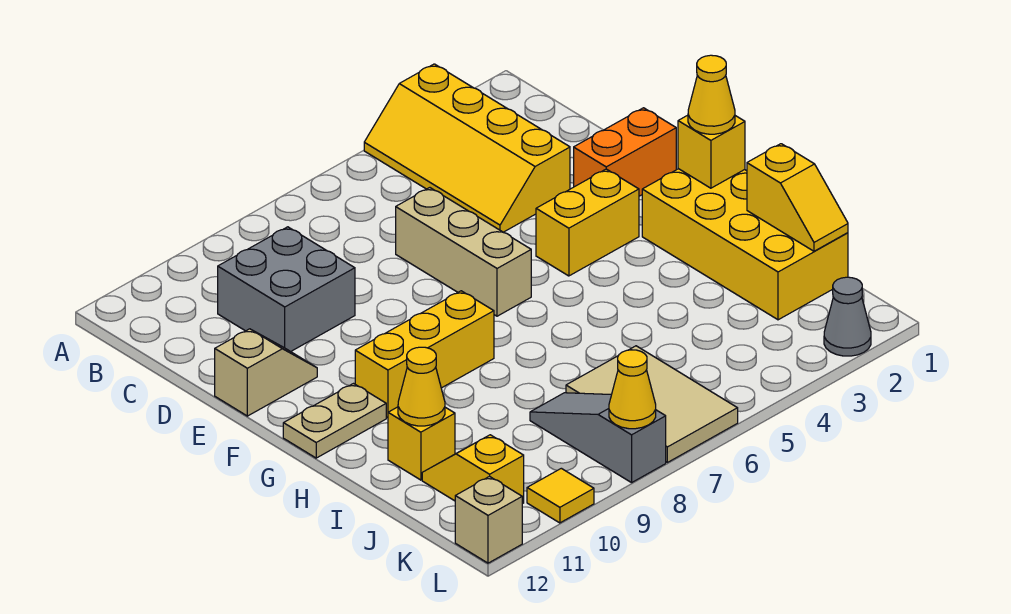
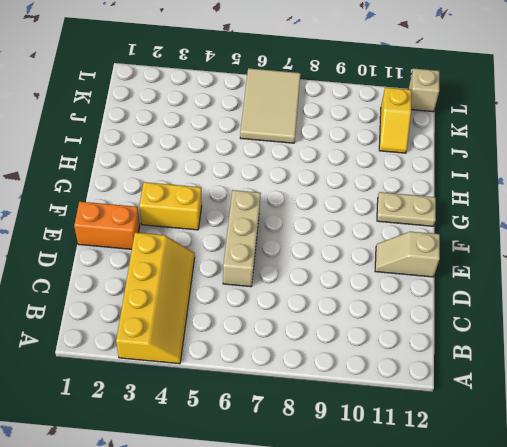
none -> grey brick C9:D10 level 1
none -> yellow brick G1:J2 level 1
none -> yellow brick G8:G10 level 1

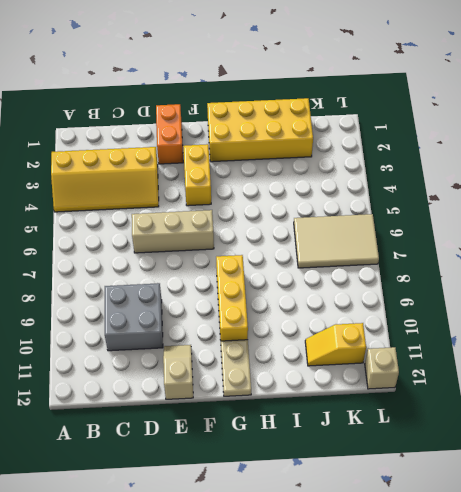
none -> yellow brick I11 level 1
none -> grey slope J8:L8 level 1 top L
none -> grey cone L2 level 1

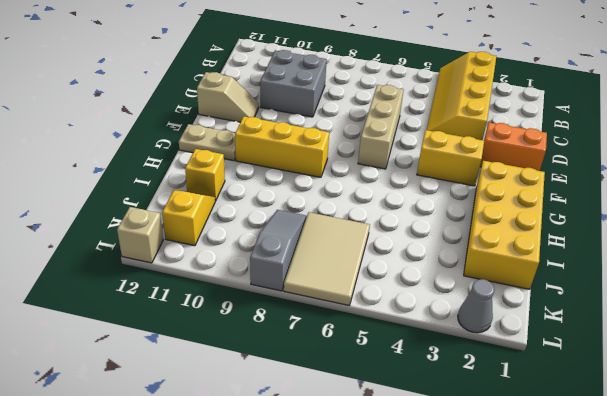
none -> yellow tile L10 level 1
none -> yellow brick G1 level 2
none -> yellow slope I1:J1 level 2 top I

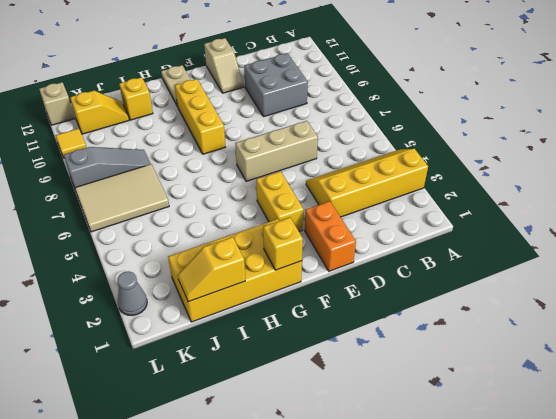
none -> yellow cone I11 level 2
none -> yellow cone L8 level 2
none -> yellow cone G1 level 3

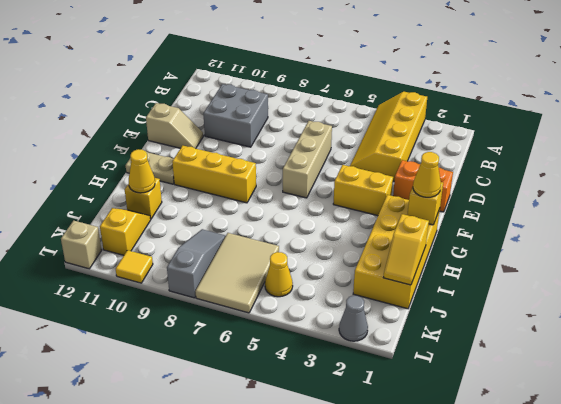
yellow cone K5 level 1 -> yellow cone L8 level 2

